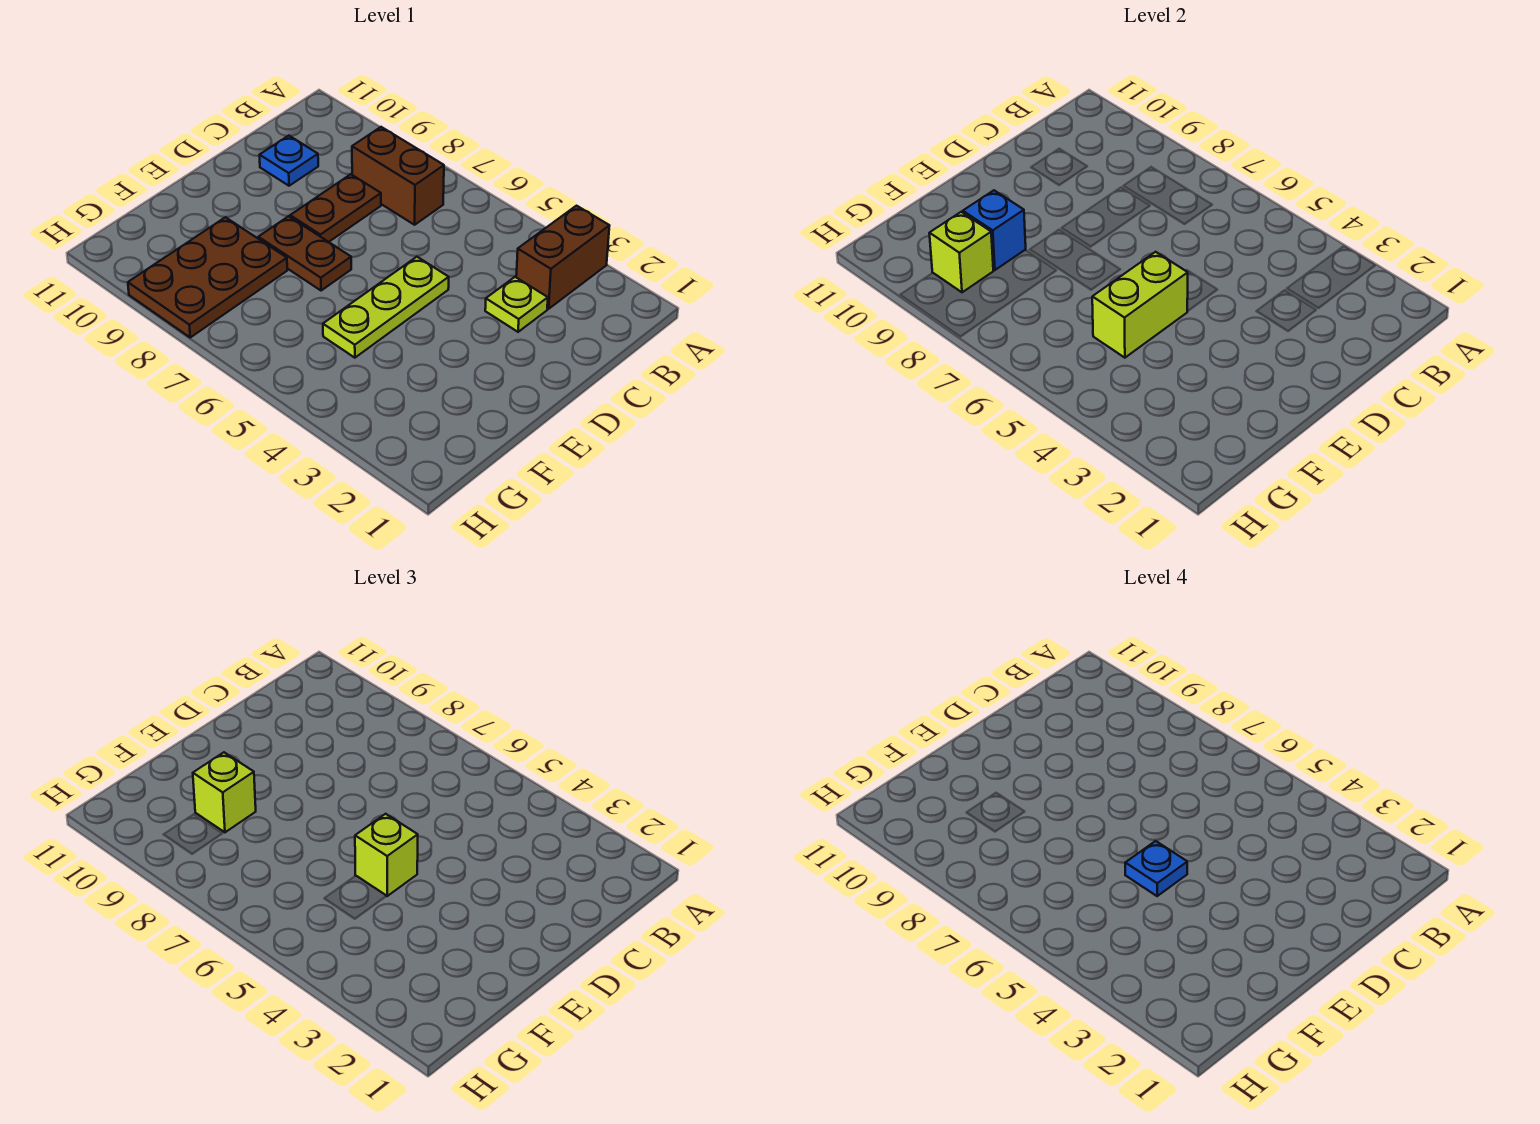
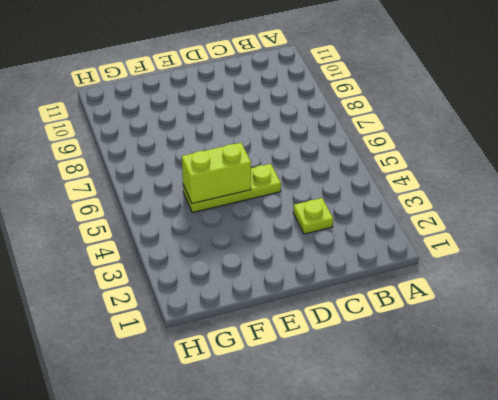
none -> brown brick A3:B3 level 1
none -> brown brick B7:B8 level 1
none -> brown plate C8:D8 level 1

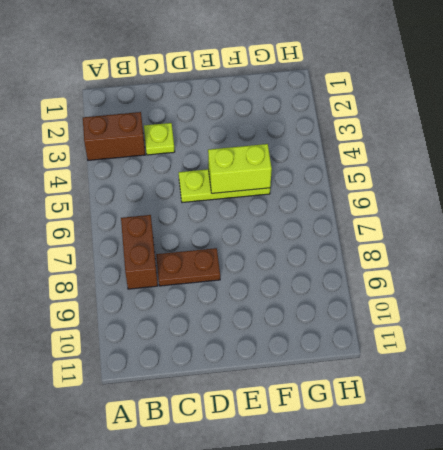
none -> blue plate C10 level 1
none -> brown plate E7:E8 level 1
none -> brown plate F8:H9 level 1

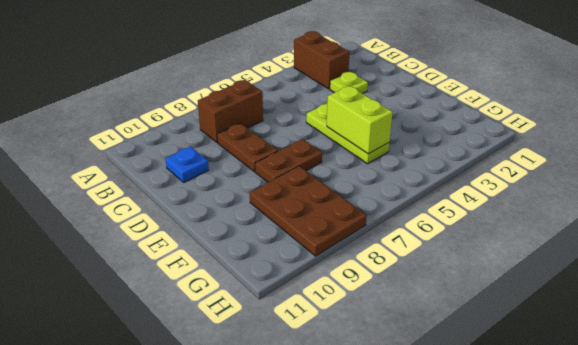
none -> blue brick F9 level 2
none -> lime brick G9 level 2
none -> lime brick E5 level 3

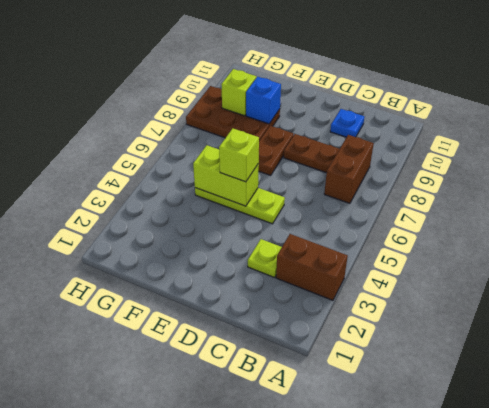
none -> lime brick F9 level 3
none -> blue plate E5 level 4

